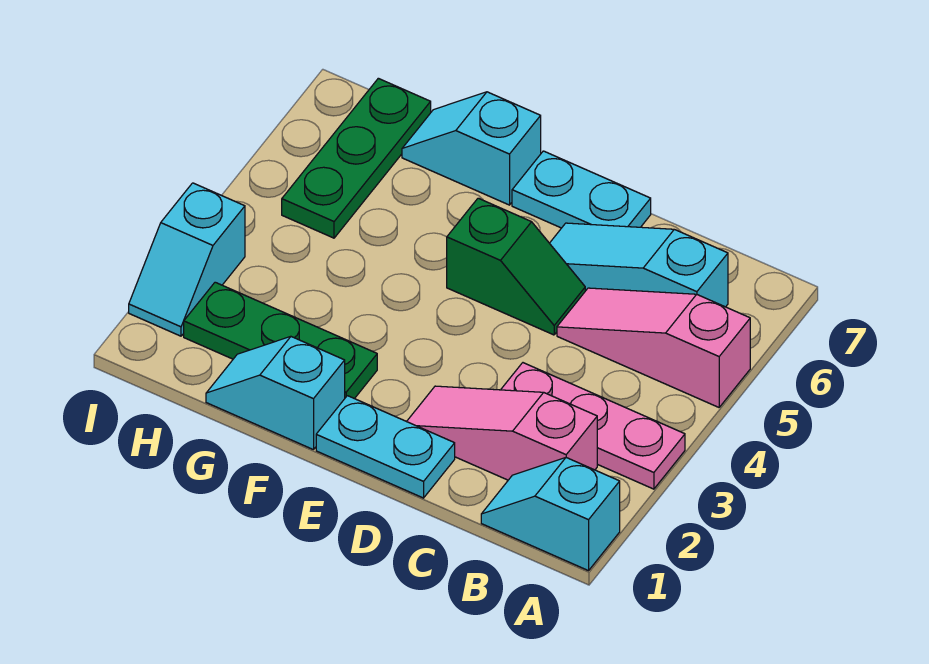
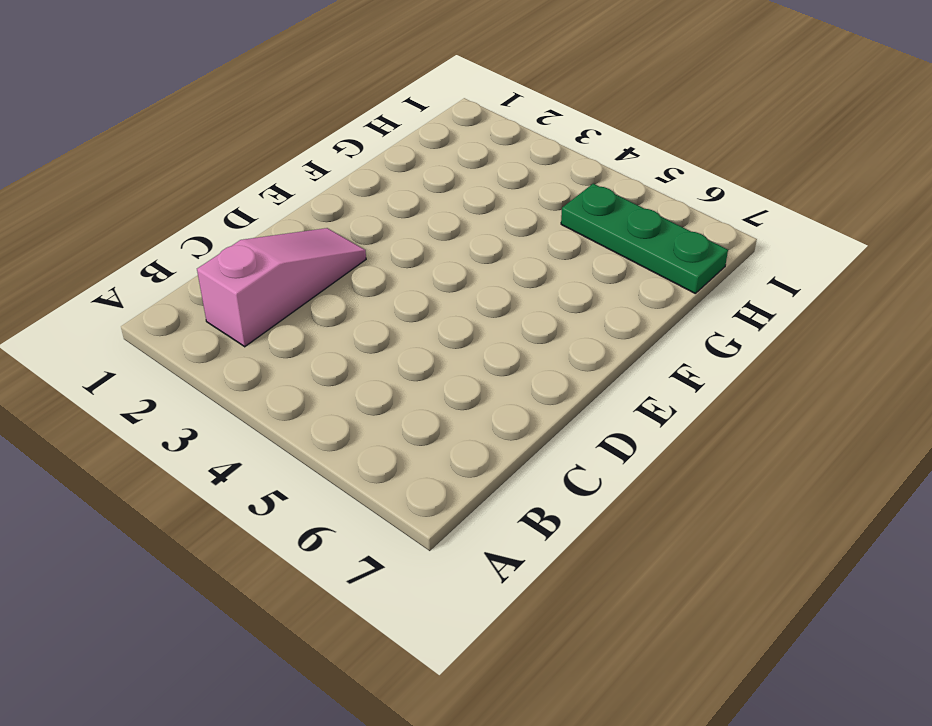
none -> cyan slope A1:B1 level 1 top A
none -> pink plate A3:C3 level 1
none -> pink slope A5:C5 level 1 top A

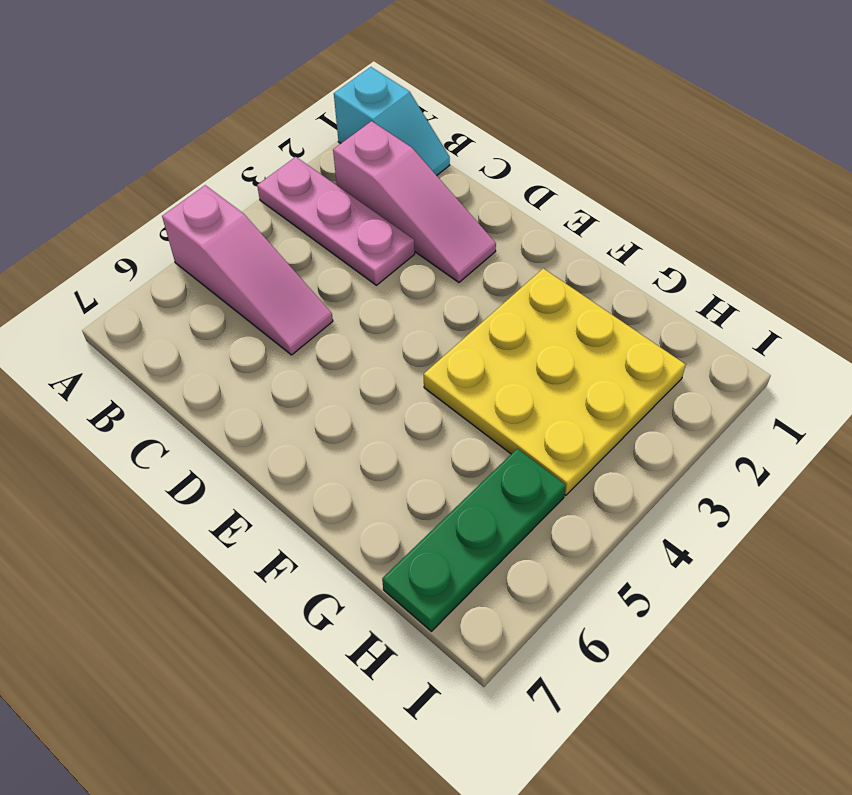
yellow plate F2:H4 level 1 -> green plate F2:H2 level 1
none -> cyan slope B6:D6 level 1 top B
none -> cyan plate D1:E1 level 1
none -> green slope D5:E5 level 1 top E

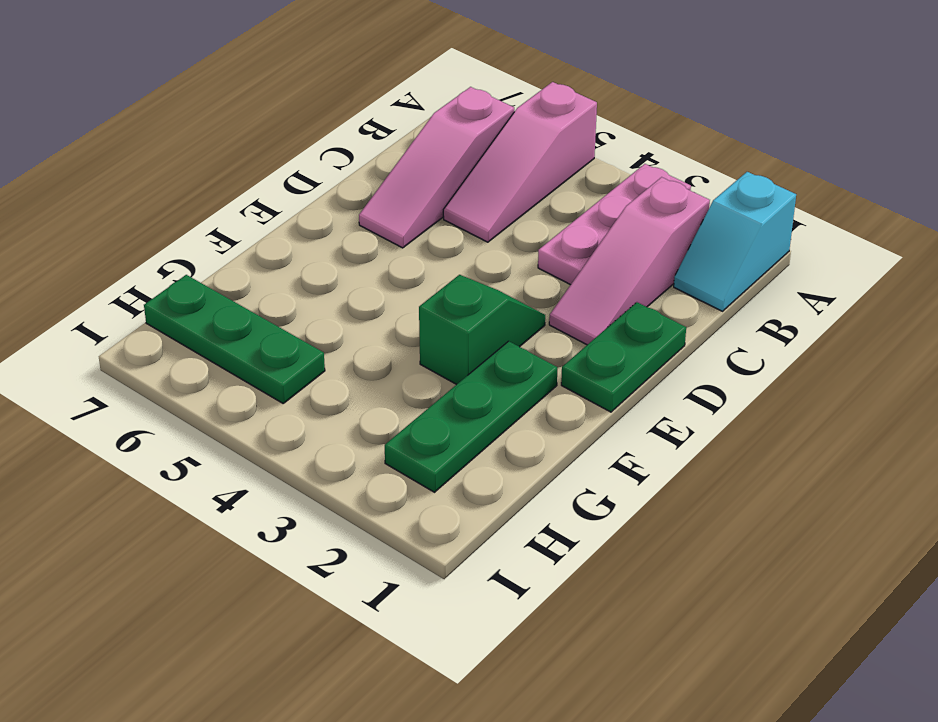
pink slope B6:D6 level 1 top B -> cyan slope B6:D6 level 1 top B
green plate D1:E1 level 1 -> cyan plate D1:E1 level 1
green slope E3:F3 level 1 top F -> green slope D5:E5 level 1 top E
none -> cyan plate D7:E7 level 1
none -> cyan slope F1:G1 level 1 top F
none -> cyan slope F7:G7 level 1 top F

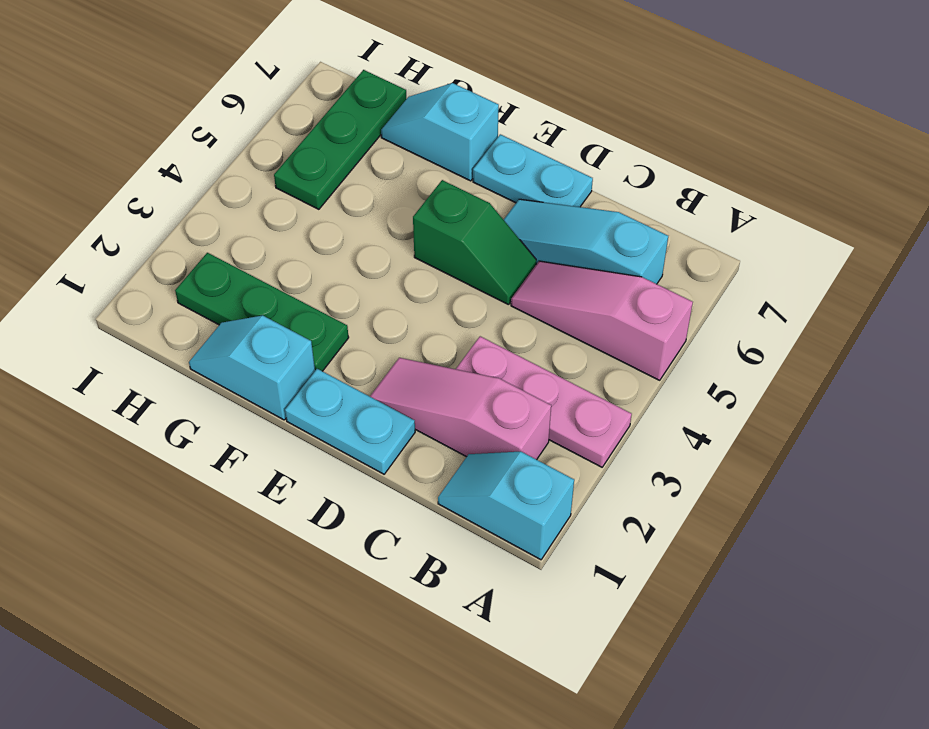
none -> cyan slope I2:I3 level 1 top 3

